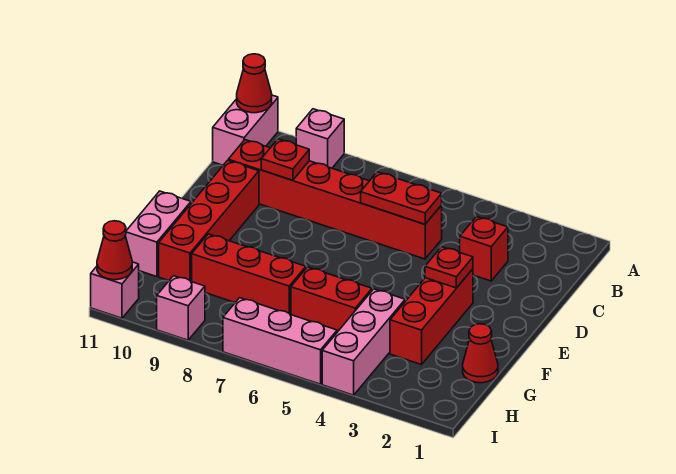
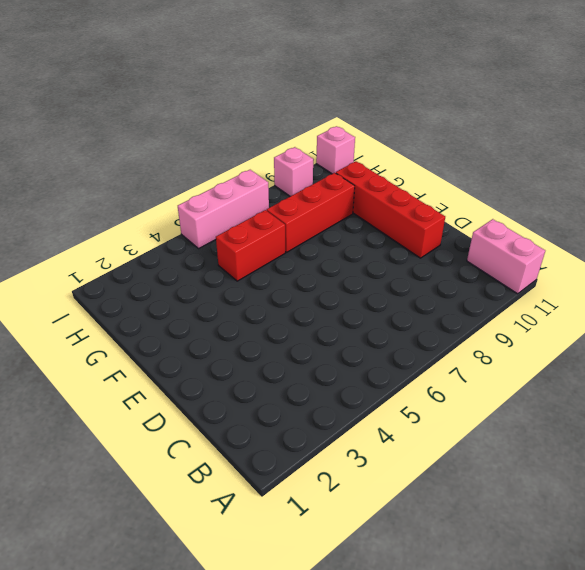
none -> pink brick A9 level 1
none -> red brick C3 level 1
none -> red brick C5:C10 level 1

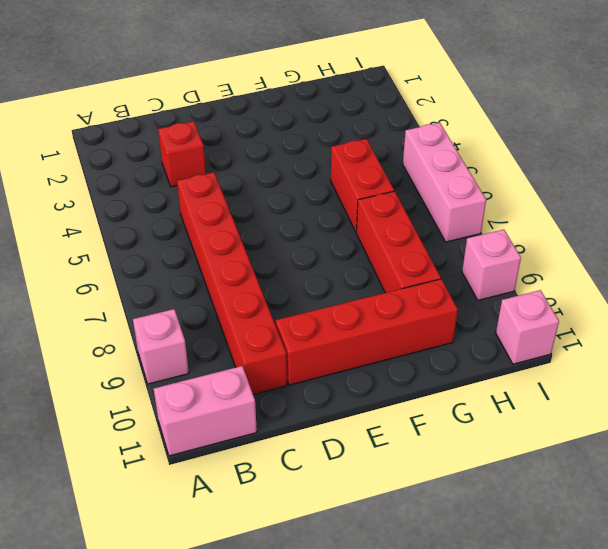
none -> red brick E3:G3 level 1
none -> pink brick F11:G11 level 1
none -> red cone G1 level 1

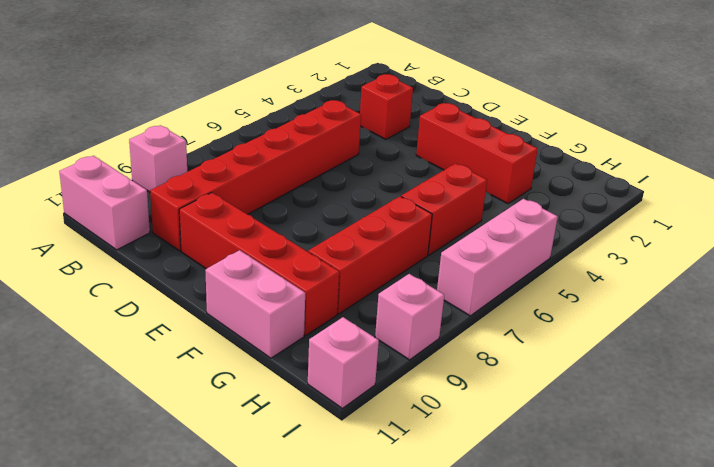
none -> red cone G1 level 1
none -> pink brick G4:I4 level 1
none -> red cone A11 level 2

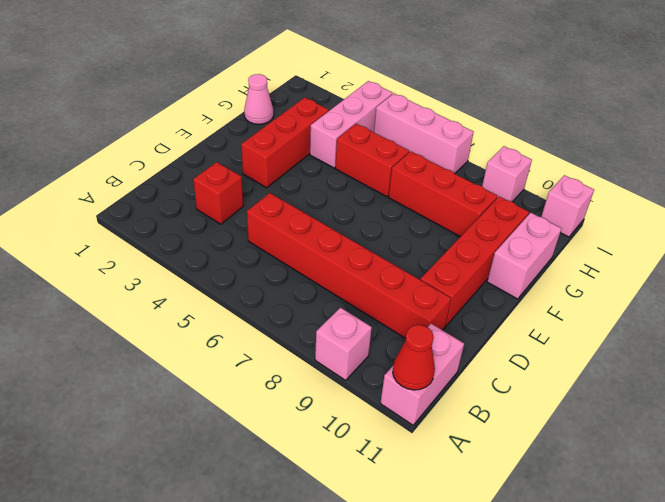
pink cone G1 level 1 -> red cone G1 level 1
none -> red plate C5:C6 level 2
none -> red plate C9 level 2
none -> red plate E3 level 2

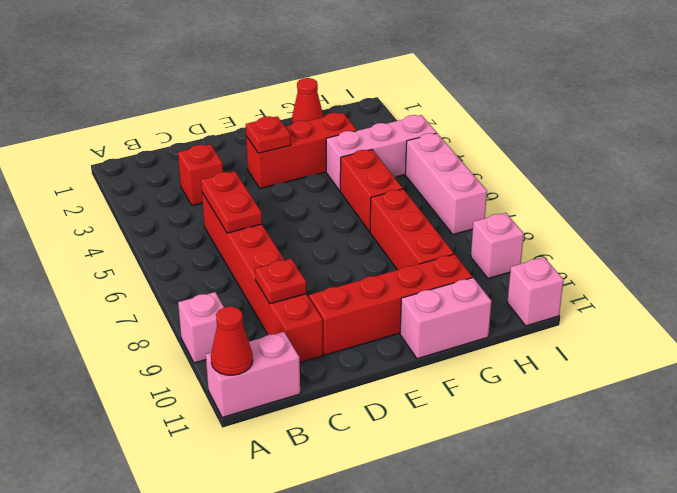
none -> red cone I11 level 2

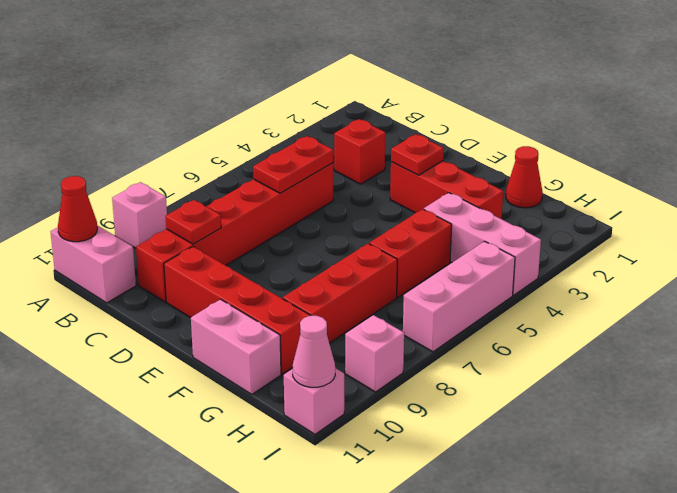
pink cone I11 level 2 -> red cone I11 level 2

